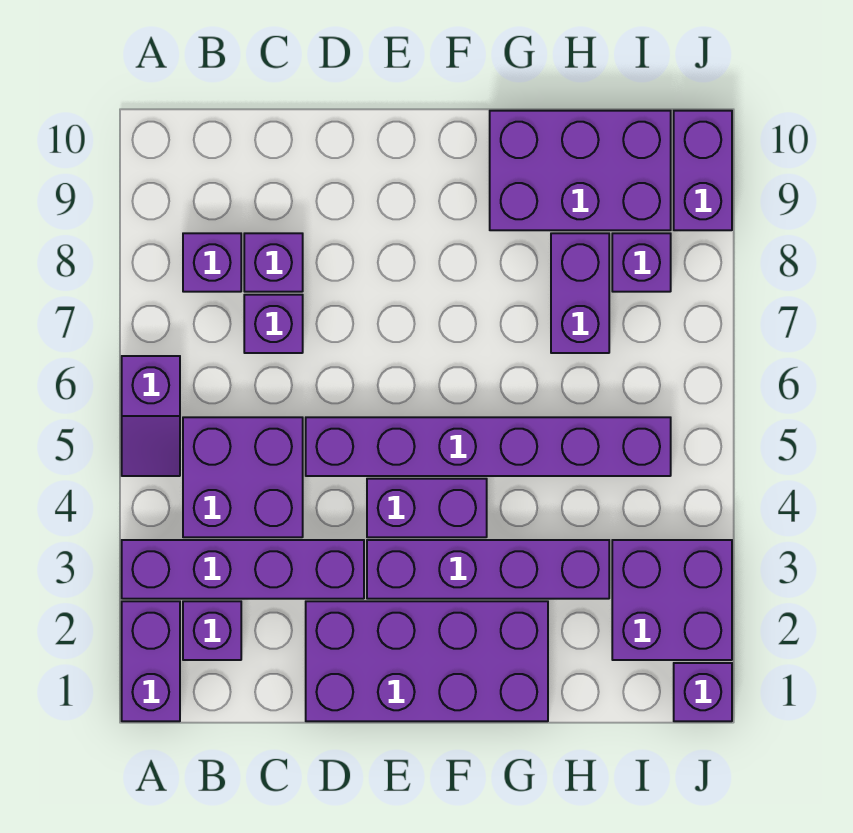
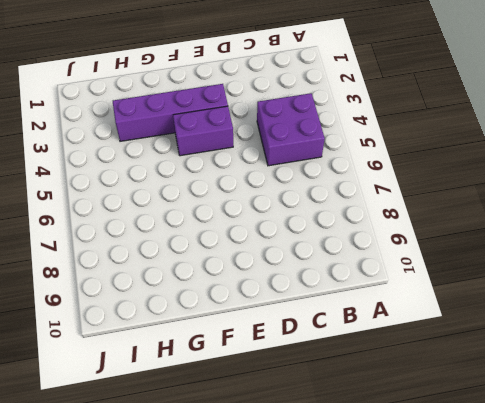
none -> purple brick A1:A2 level 1
none -> purple brick A3:D3 level 1
none -> purple slope A5:A6 level 1 top 6

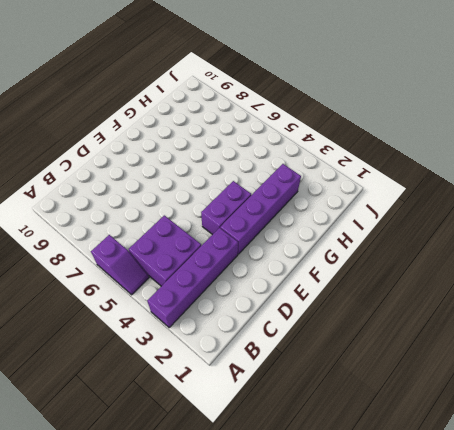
none -> purple brick A1:A2 level 1
none -> purple brick B2 level 1
none -> purple brick B8 level 1

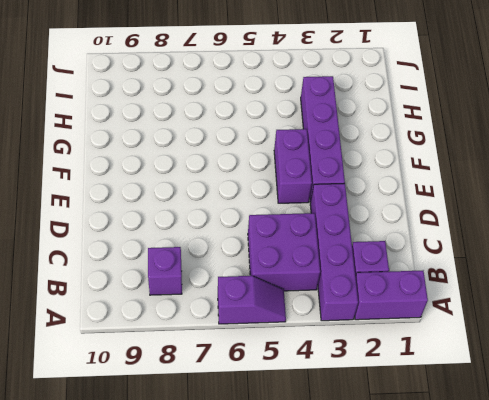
none -> purple brick C7 level 1
none -> purple brick C8 level 1
none -> purple brick D1:G2 level 1

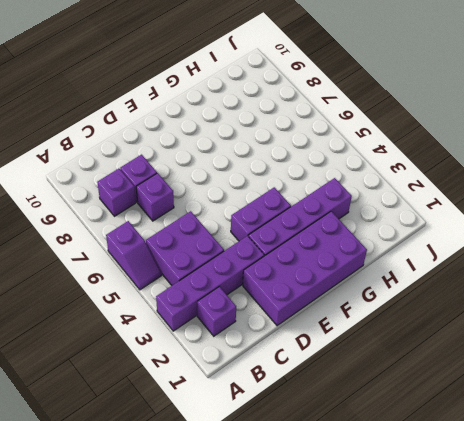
none -> purple brick A1:A2 level 1
none -> purple brick D5:I5 level 1
none -> purple brick G9:I10 level 1

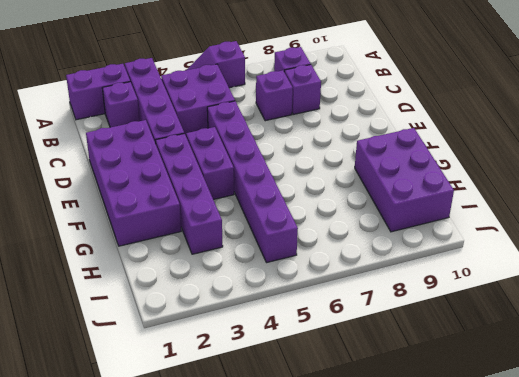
none -> purple brick H7:H8 level 1
none -> purple brick I2:J3 level 1
none -> purple brick I8 level 1

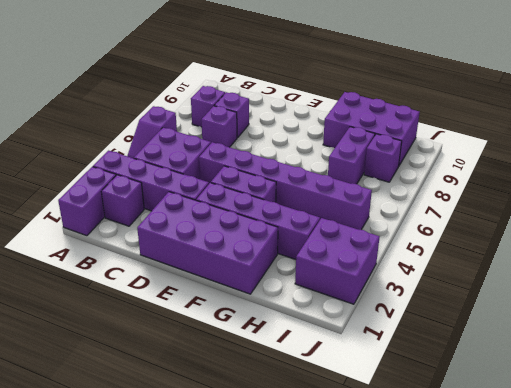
none -> purple brick J1 level 1
none -> purple brick J9:J10 level 1

